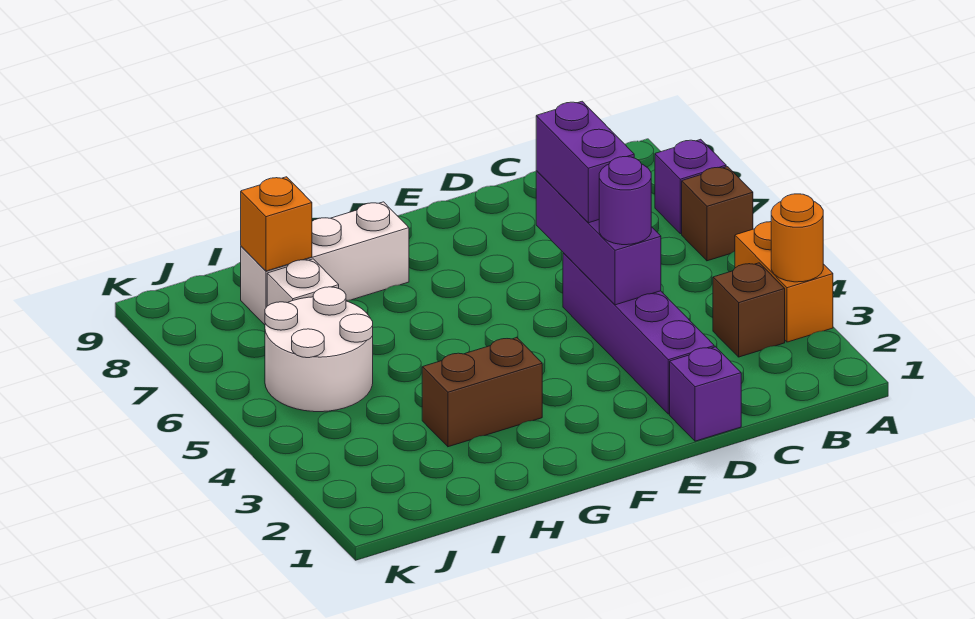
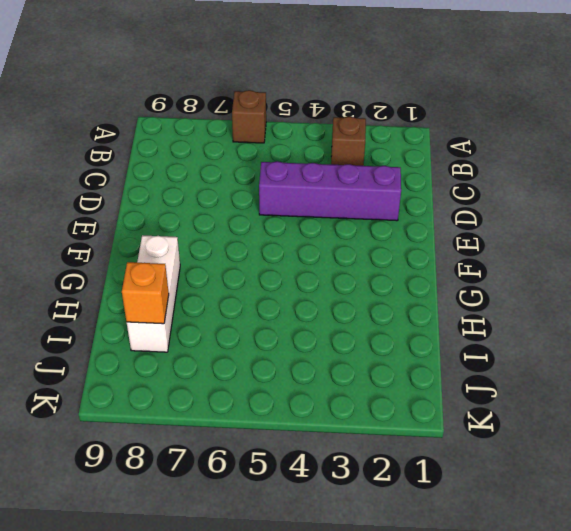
none -> orange brick A3:A4 level 1
none -> purple brick A7 level 1
none -> purple brick D1 level 1

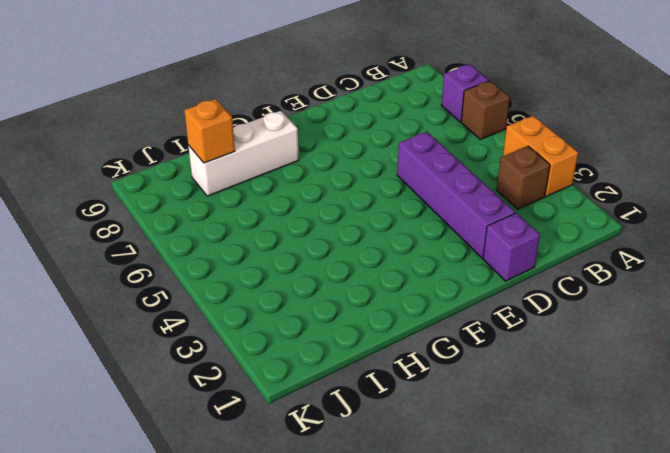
none -> brown brick G3:H3 level 1
none -> white round brick I5:J6 level 1
none -> white brick I7 level 1

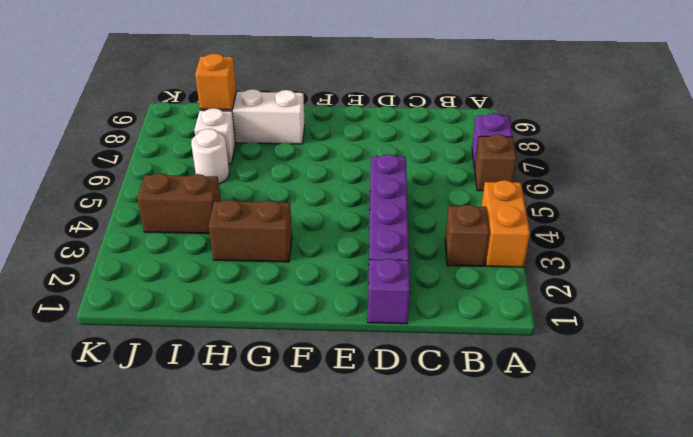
brown brick I4:J4 level 1 -> none
white round brick I6 level 1 -> white round brick I5:J6 level 1
none -> orange round brick A3 level 2
none -> purple brick D4:D6 level 2
none -> purple round brick D4 level 3

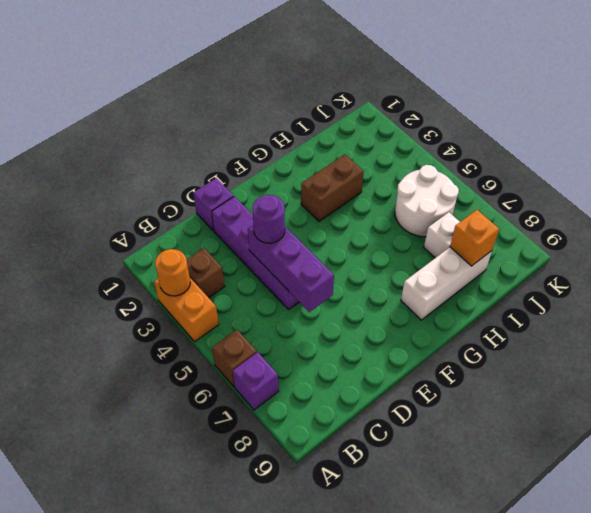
none -> purple brick D5:D6 level 3

